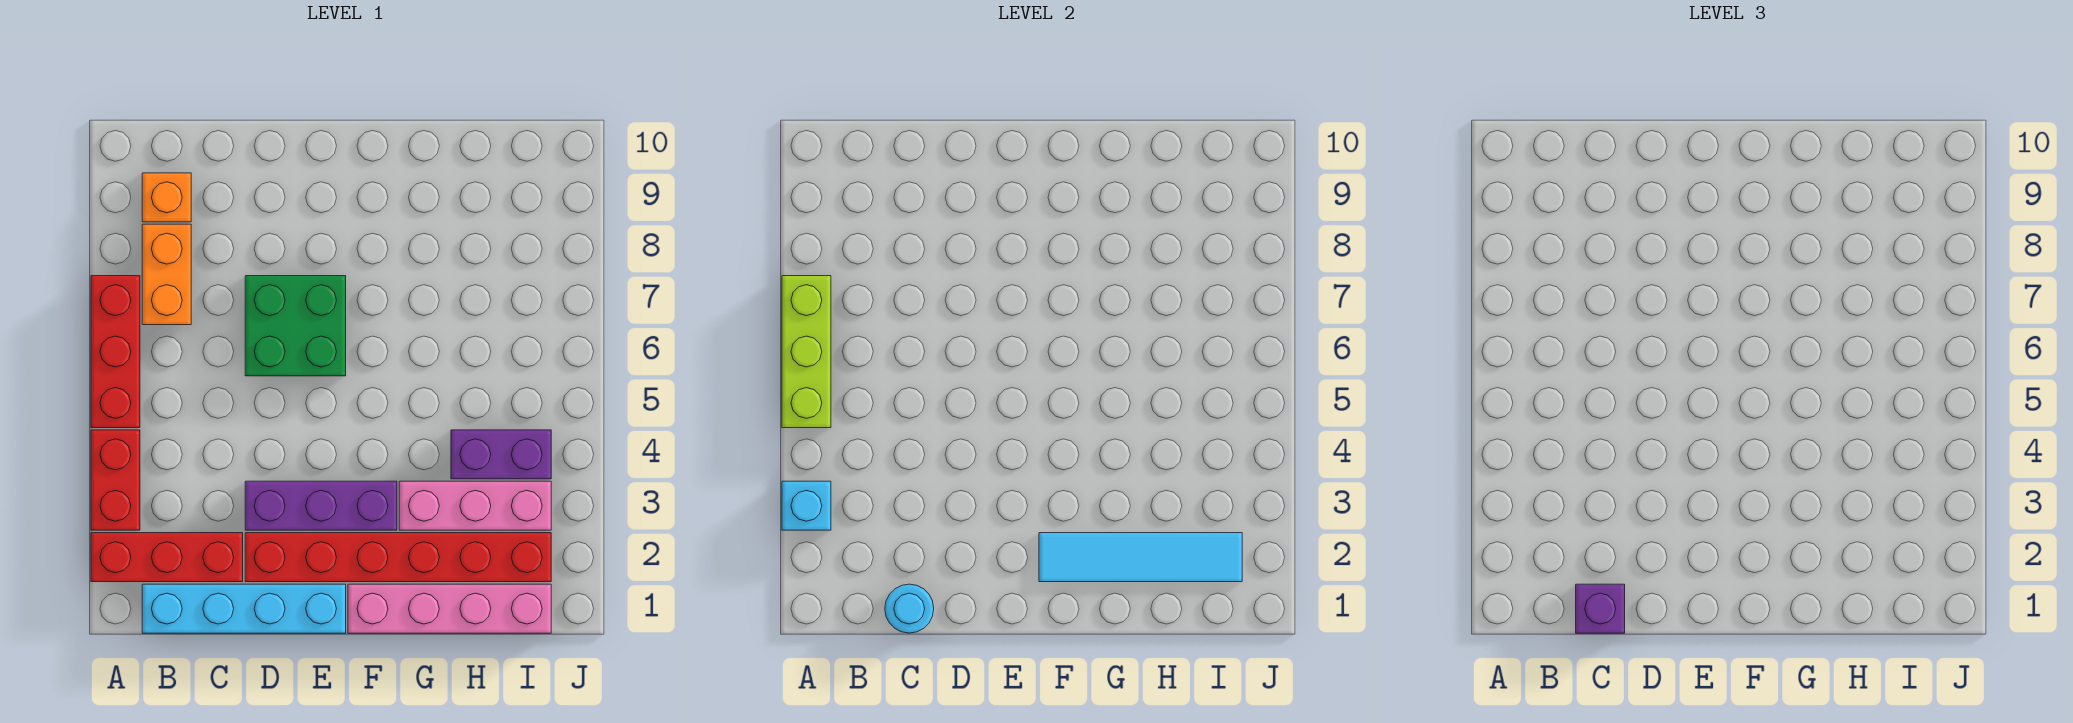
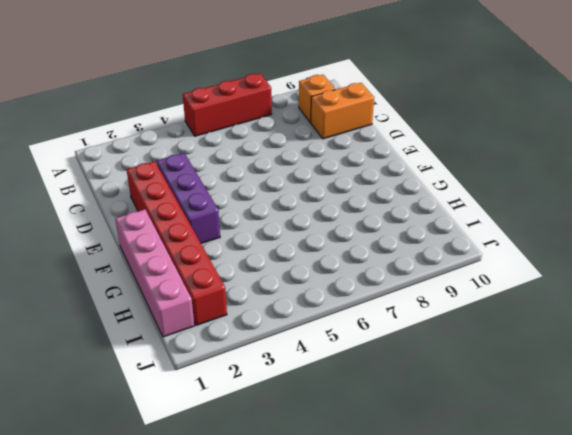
orange brick C9:C10 level 1 -> orange brick B7:B8 level 1
none -> red brick A2:C2 level 1
none -> red brick A3:A4 level 1
none -> cyan brick B1:E1 level 1

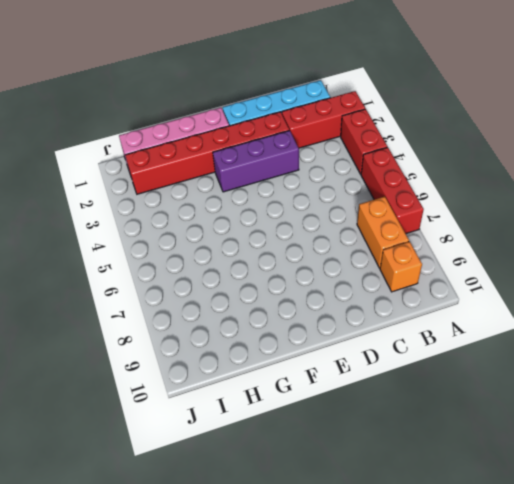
none -> green brick D6:E7 level 1
none -> pink brick G3:I3 level 1
none -> purple brick H4:I4 level 1

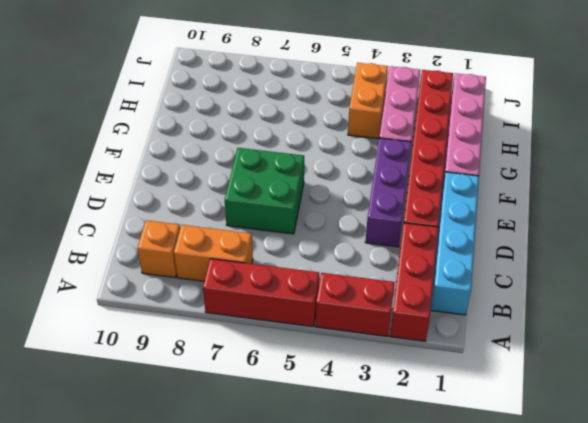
orange brick H4:I4 level 1 -> purple brick H4:I4 level 1
none -> cyan brick A3 level 2
none -> lime brick A5:A7 level 2
none -> cyan round brick C1 level 2

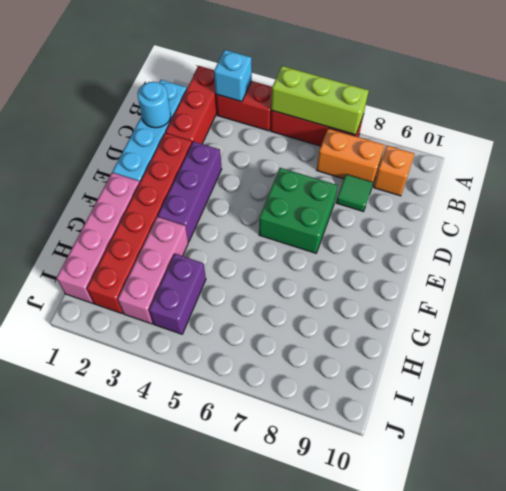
green tile C8 level 1 -> none
none -> cyan tile F2:I2 level 2
none -> purple brick C1 level 3

